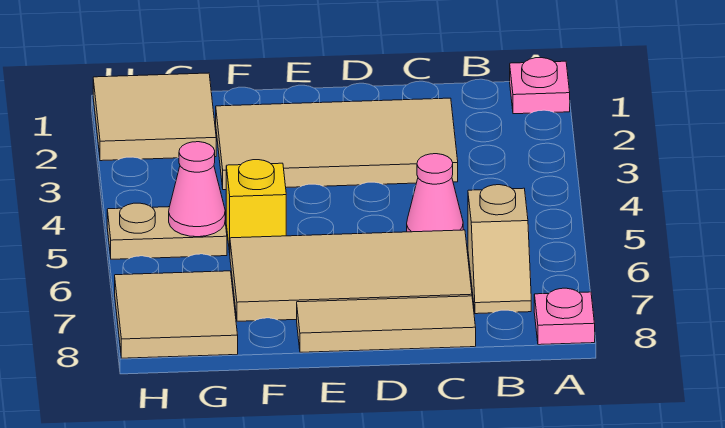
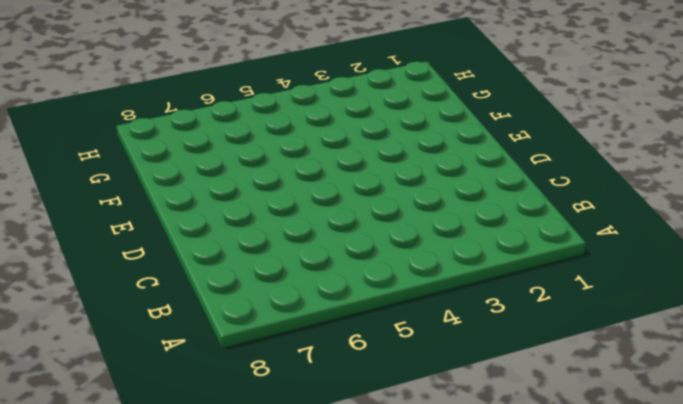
none -> pink plate A1 level 1
none -> pink plate A8 level 1
none -> tan slope B6:B7 level 1 top 6

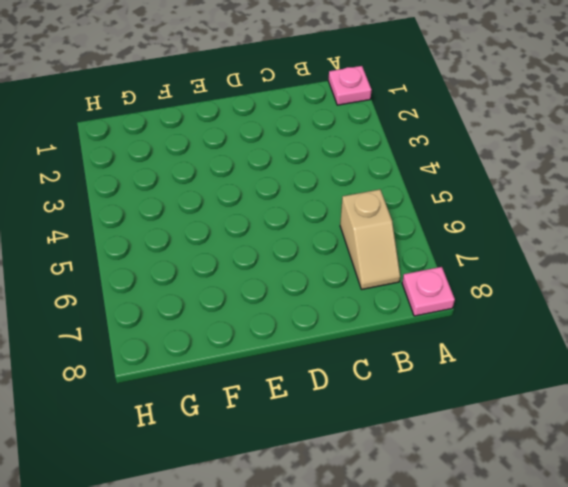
none -> tan tile C2:F3 level 1
none -> pink cone C5 level 1
none -> tan tile C6:F7 level 1

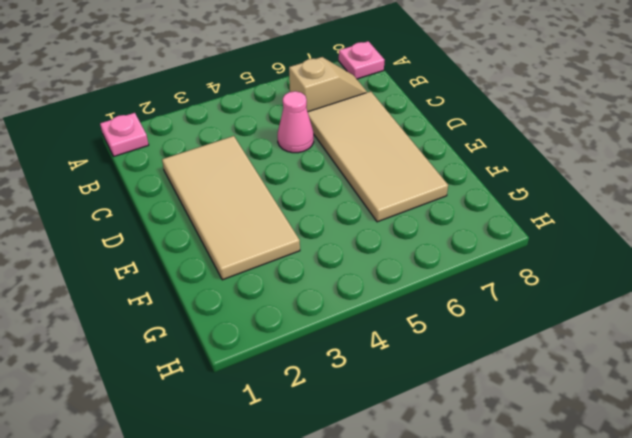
none -> tan tile C8:E8 level 1
none -> yellow brick F5 level 1
none -> tan tile G1:H2 level 1

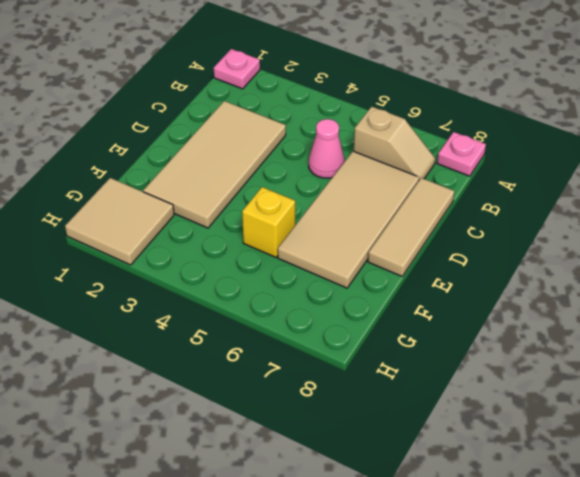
none -> tan plate G5:H5 level 1
none -> tan tile G7:H8 level 1
none -> pink cone G5 level 2

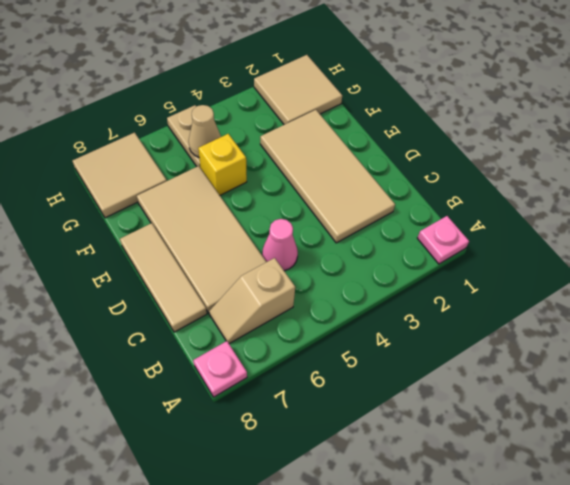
tan cone G5 level 2 -> pink cone G5 level 2

